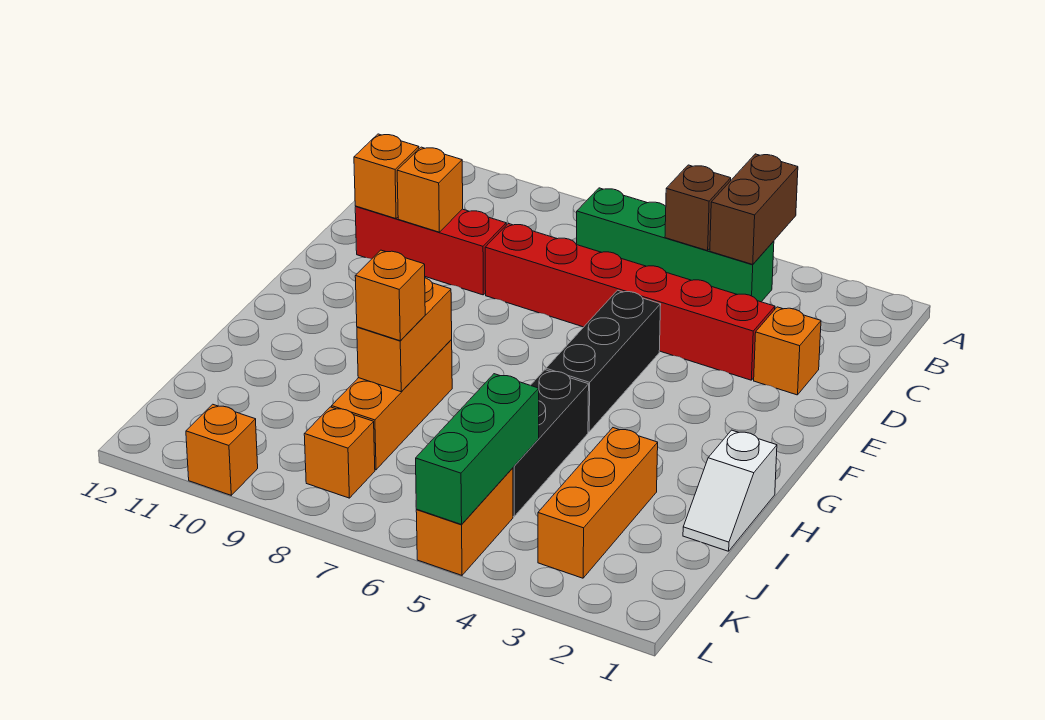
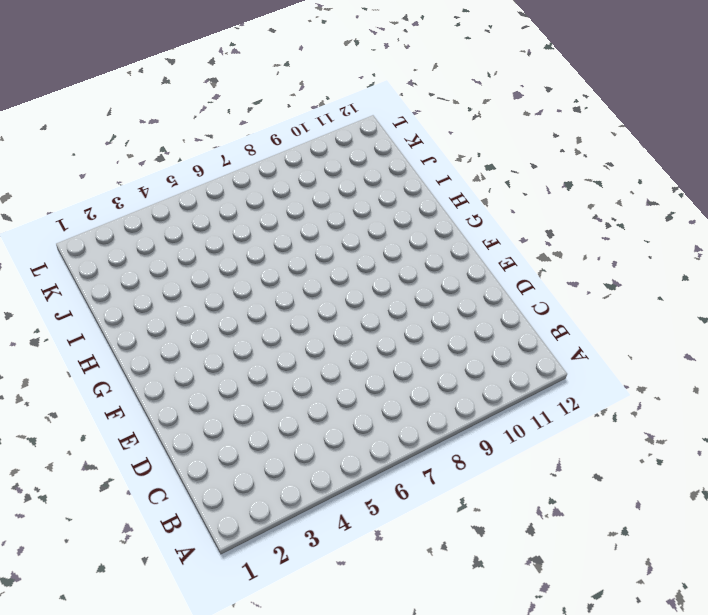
none -> green brick B4:B7 level 1
none -> orange brick D2 level 1
none -> red brick D3:D8 level 1

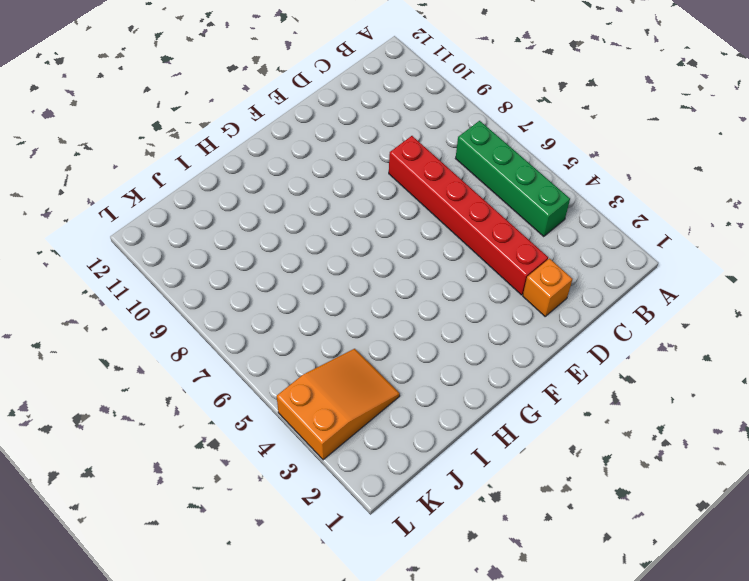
orange slope J3:L4 level 1 top L -> orange brick I3:K3 level 1
none -> red brick D9:D11 level 1
none -> black brick E5:G5 level 1
none -> white slope H1:I1 level 1 top H

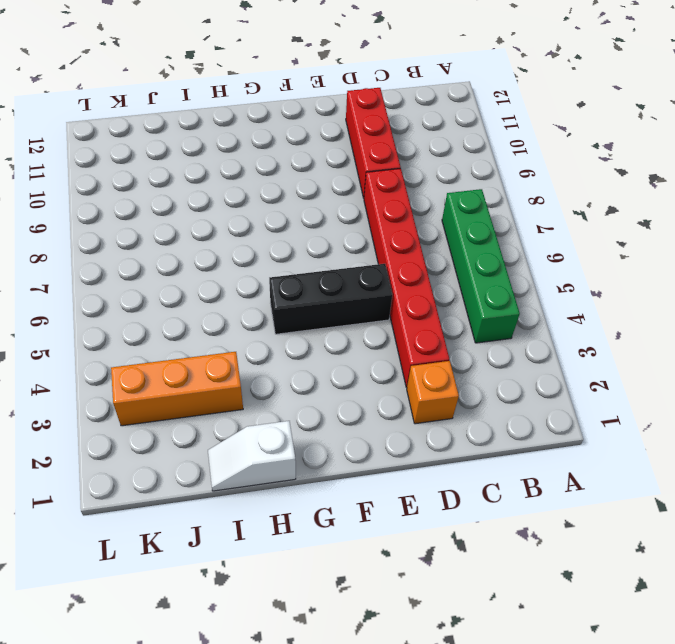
none -> black brick H5:J5 level 1
none -> orange brick H8:J8 level 1
none -> orange brick K5:L5 level 1

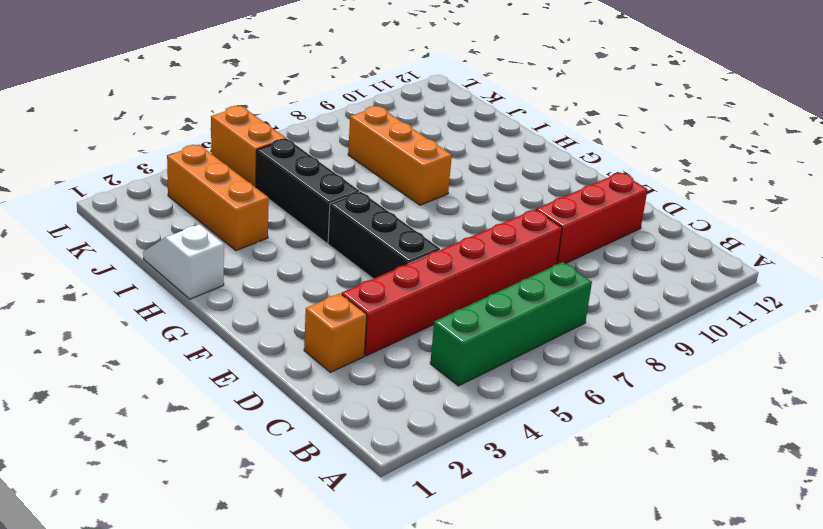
none -> orange brick K8 level 1
none -> orange brick L10 level 1
none -> brown brick A4:B4 level 2

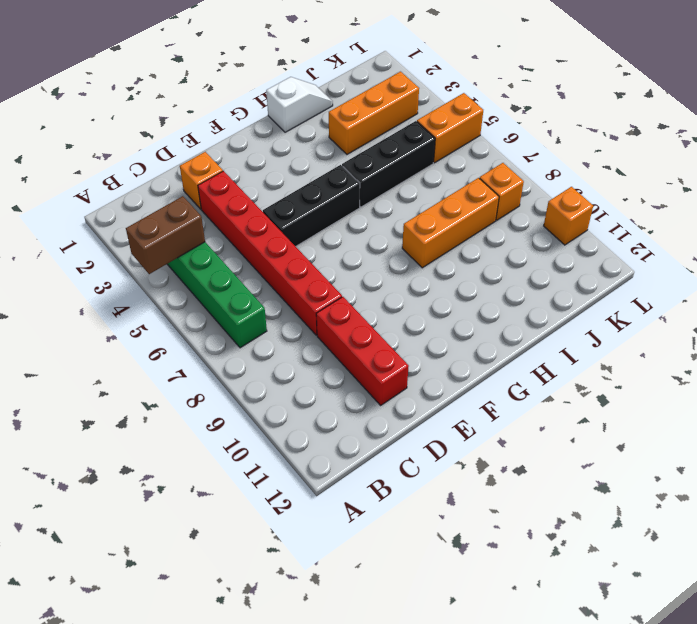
none -> brown brick B5 level 2
none -> orange brick D10 level 2
none -> orange brick D11 level 2

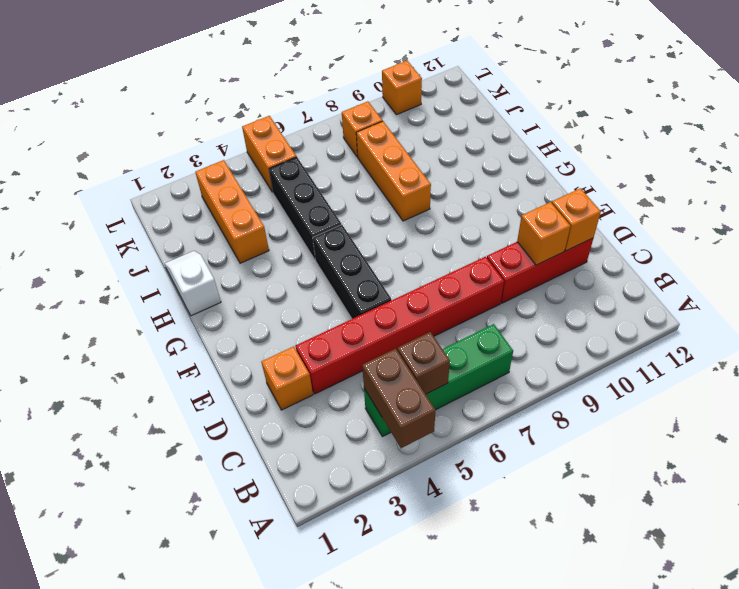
none -> orange brick H8:I8 level 2
none -> green brick J5:L5 level 2
none -> orange brick I8 level 3

